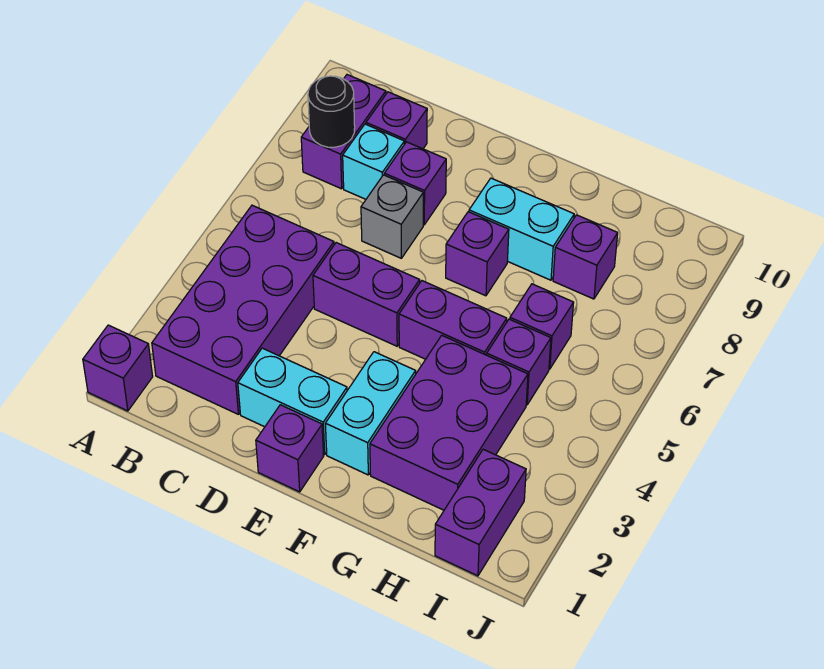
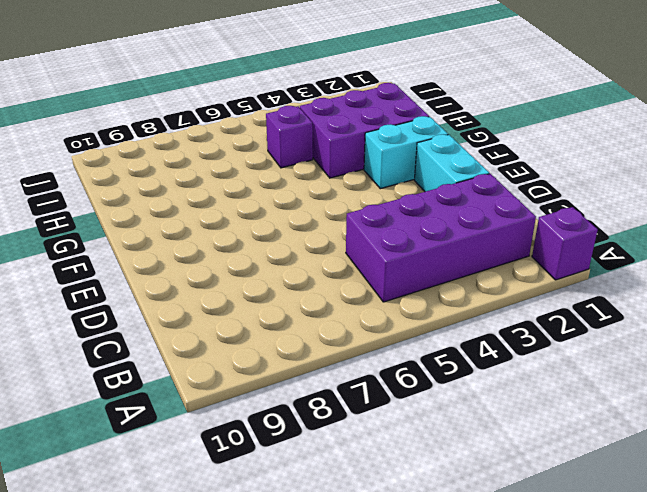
none -> purple brick B8:B9 level 1
none -> cyan brick C8 level 1
none -> purple brick C9 level 1

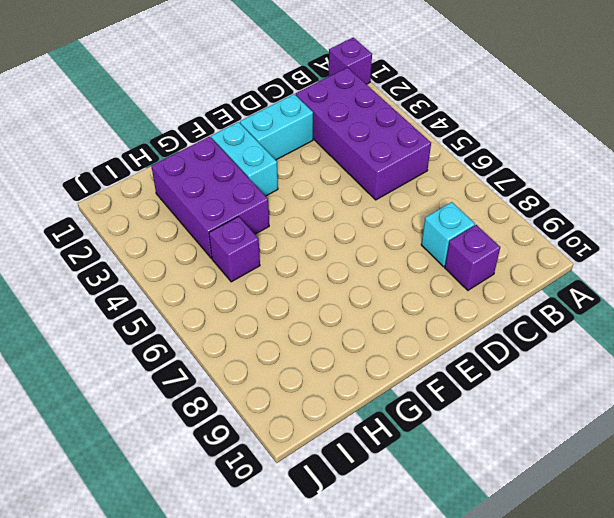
none -> purple brick B8:B9 level 1
none -> purple brick D5:E5 level 1
none -> grey brick D7 level 1

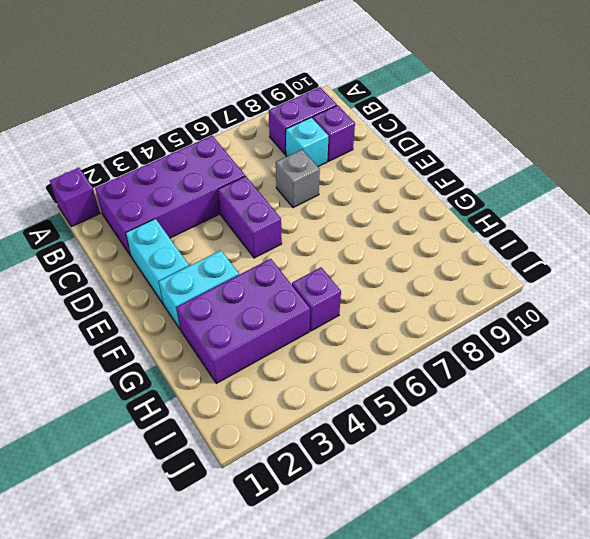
none -> purple brick D8 level 1
none -> purple brick E1 level 1
none -> purple brick F5:G5 level 1

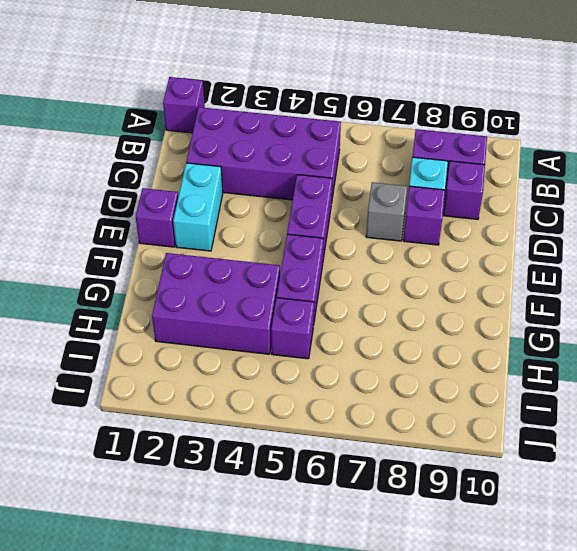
none -> cyan brick F2:F3 level 1
none -> purple brick F7 level 1
none -> cyan brick F8:G8 level 1

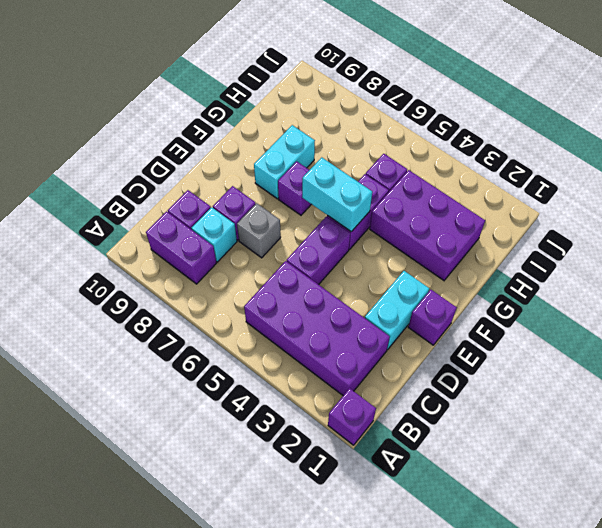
cyan brick F5:F6 level 2 -> cyan brick F2:F3 level 1
none -> purple brick H6 level 1
none -> purple brick H8 level 1
none -> purple brick I1:I2 level 1

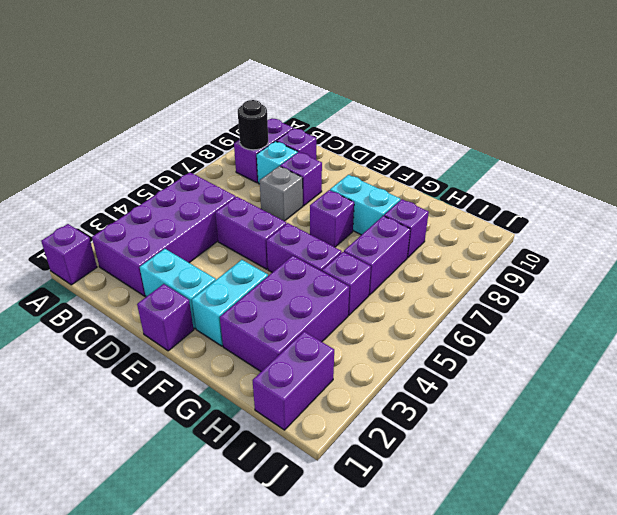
purple brick H6:H7 level 1 -> purple brick H6 level 1

